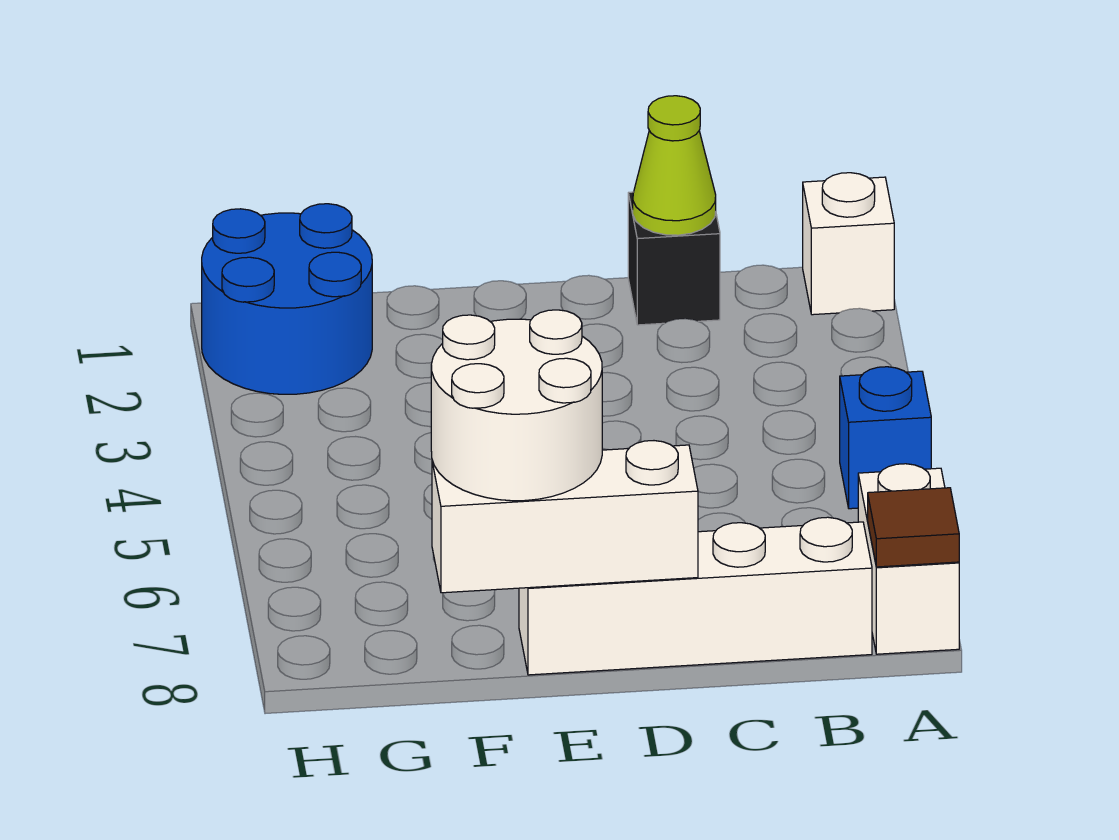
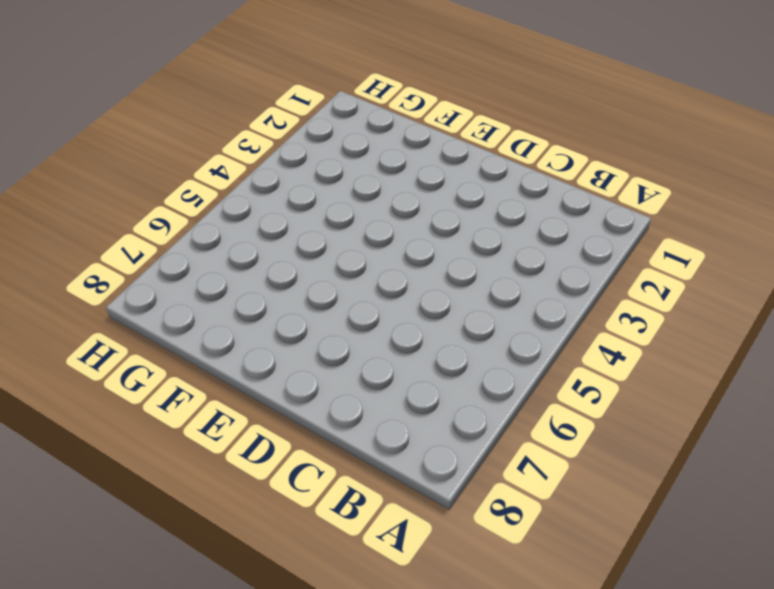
none -> white brick A1 level 1
none -> blue brick A5 level 1

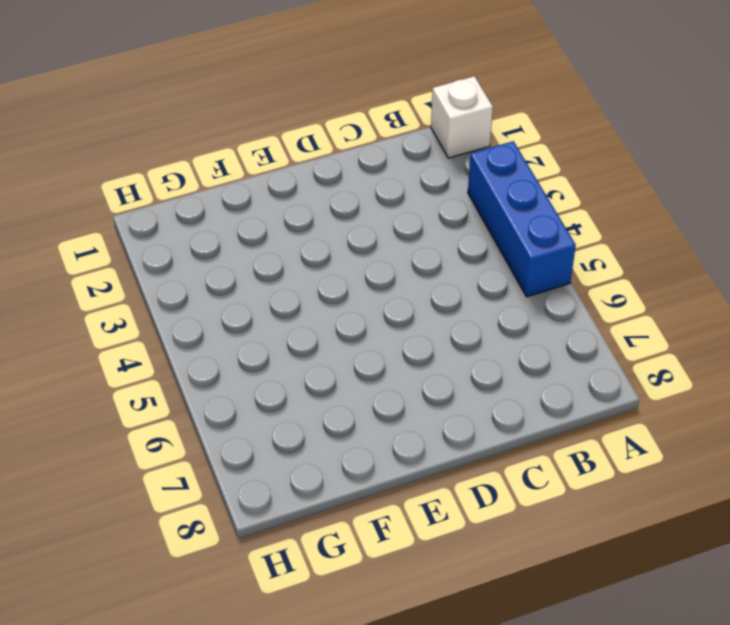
blue brick A3:A5 level 1 -> blue brick A5 level 1
none -> white brick A7:A8 level 1
none -> white brick B8:E8 level 1

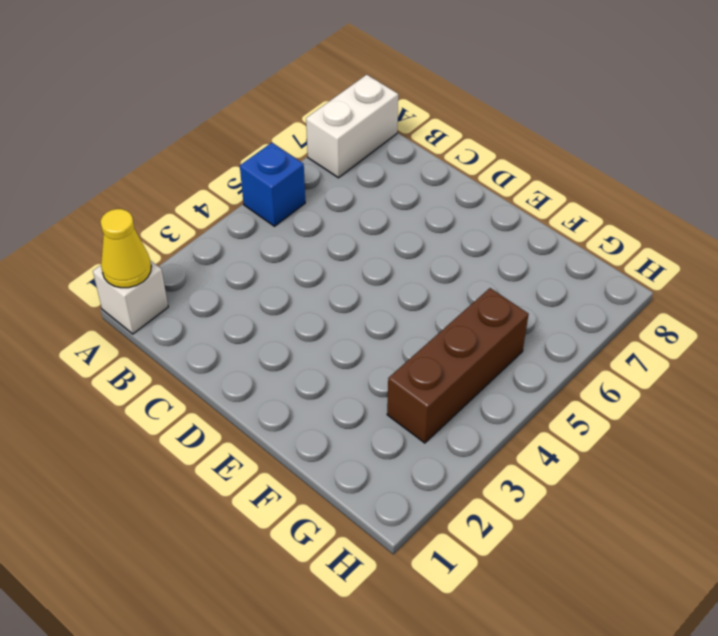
yellow cone A1 level 2 -> none
brown brick G3:G5 level 1 -> none
none -> white brick B8:E8 level 1
none -> black brick C1 level 1

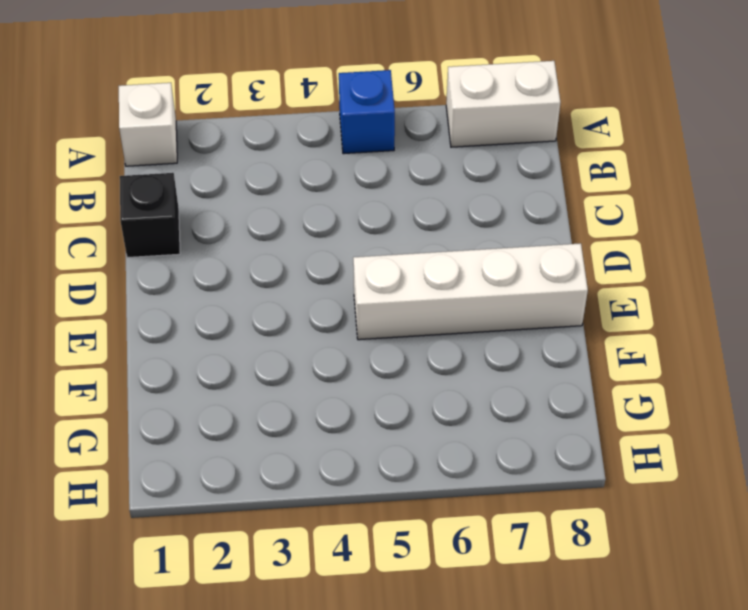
white brick E5:E8 level 1 -> white brick B8:E8 level 1
none -> blue round brick G1:H2 level 1
none -> brown tile A8 level 2

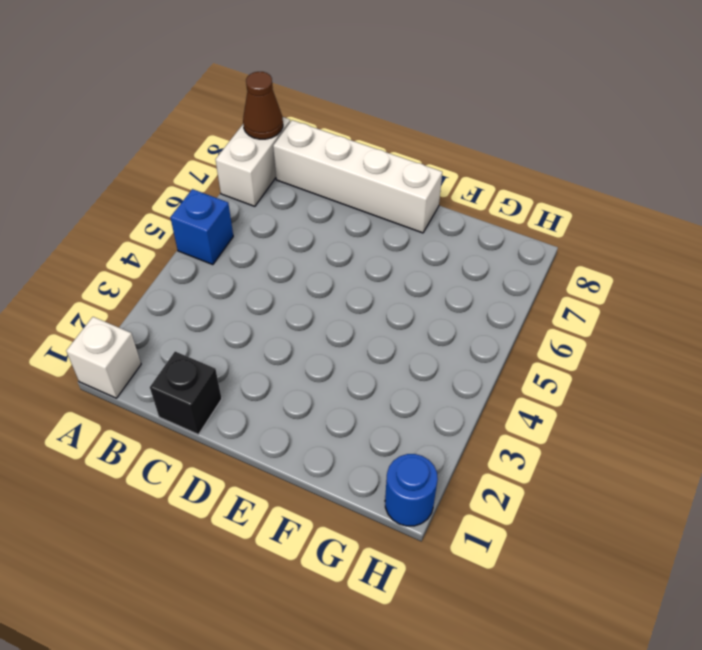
brown cone A8 level 2 -> brown tile A8 level 2
blue round brick H1 level 1 -> blue round brick G1:H2 level 1
none -> lime cone C1 level 2
none -> white brick D8:F8 level 2

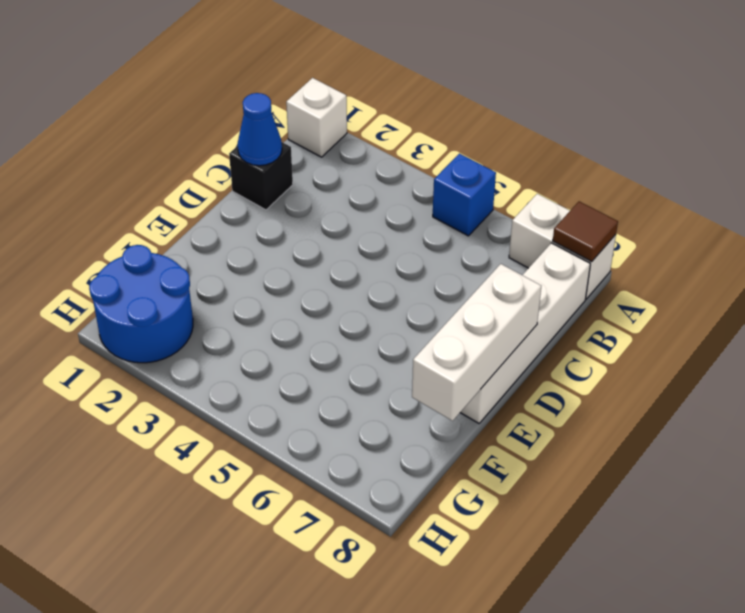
blue cone C1 level 2 -> lime cone C1 level 2
none -> white round brick E7:F8 level 3

